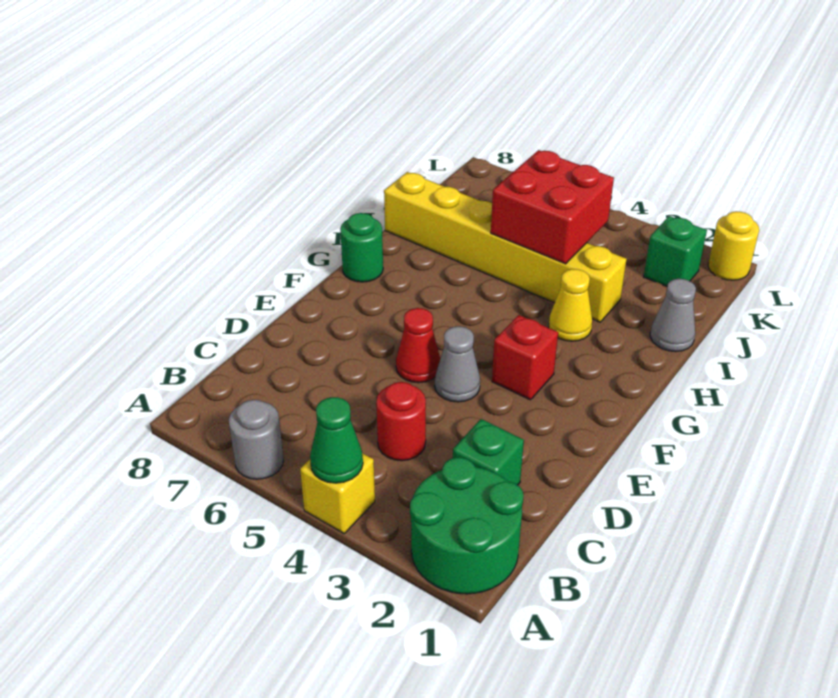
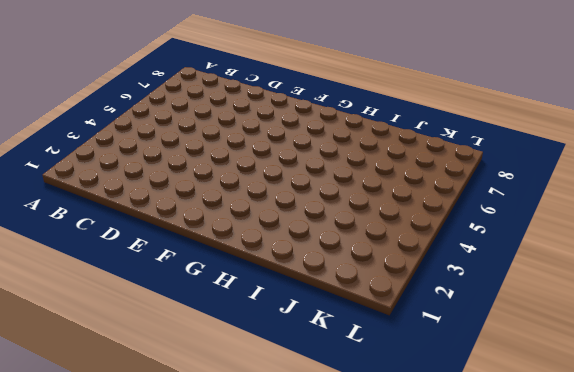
none -> green round brick A1:B2 level 1
none -> yellow brick A4 level 1
none -> grey round brick A6 level 1

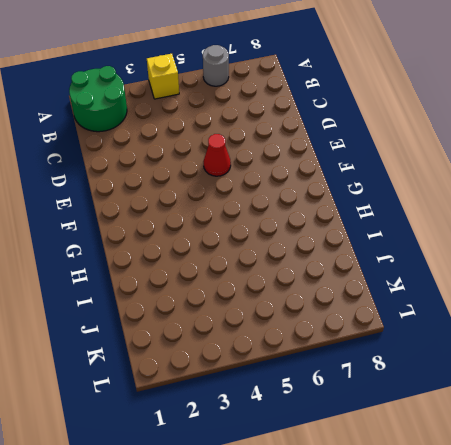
none -> green brick C2 level 1
none -> red round brick C4 level 1
none -> grey cone E4 level 1

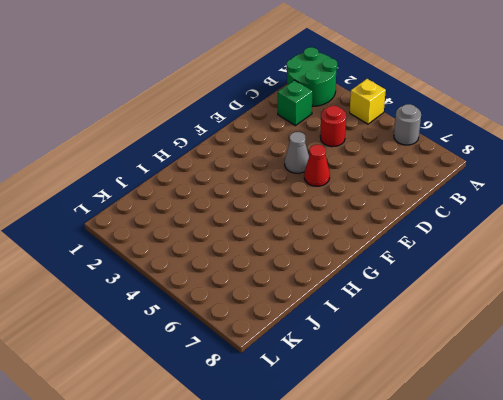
none -> red brick F3 level 1
none -> green round brick G8 level 1
none -> yellow cone H3 level 1

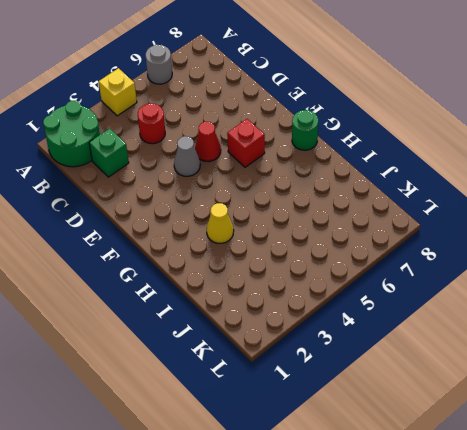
red brick F6 level 1 -> red brick F3 level 1
none -> grey cone I1 level 1
none -> yellow brick I3:I8 level 1
none -> green brick K2 level 1

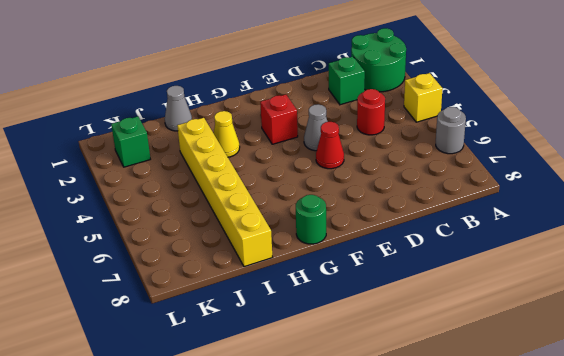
none -> yellow round brick L1 level 1
none -> green cone A4 level 2
none -> red brick I4:J5 level 2

